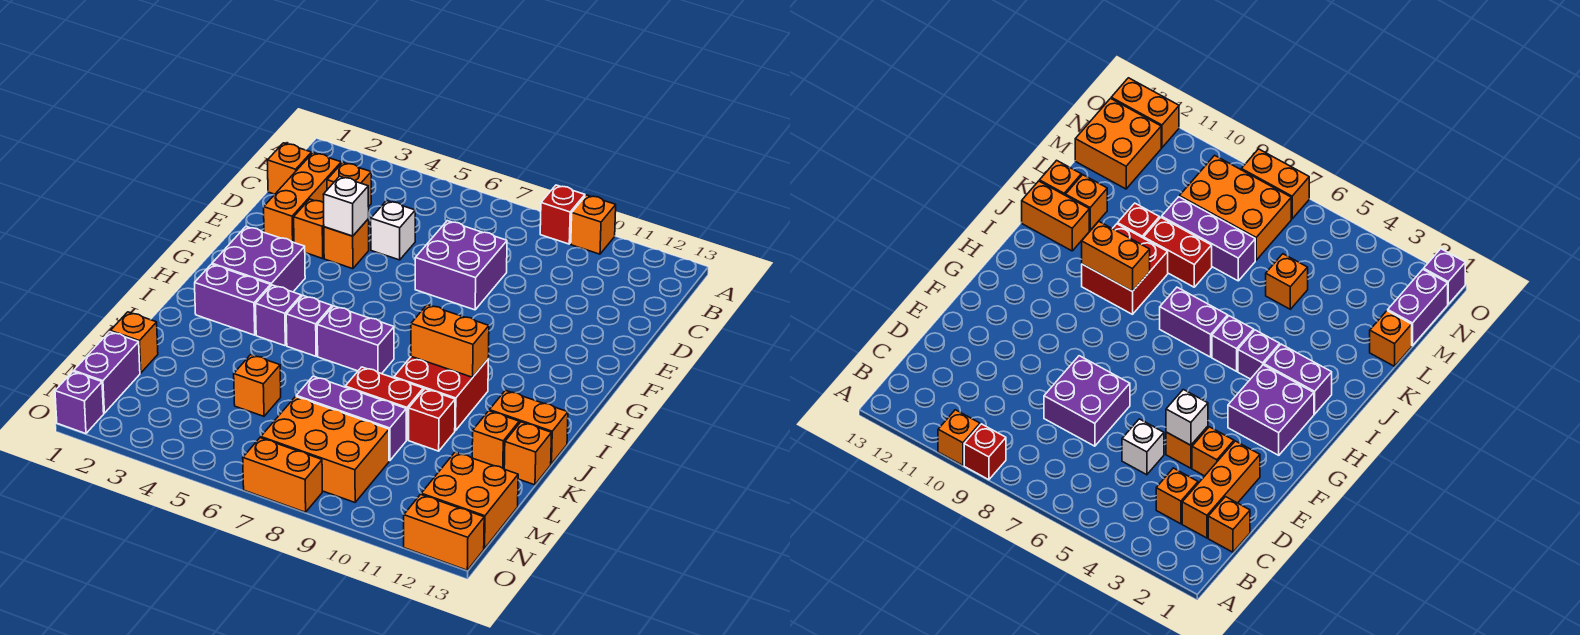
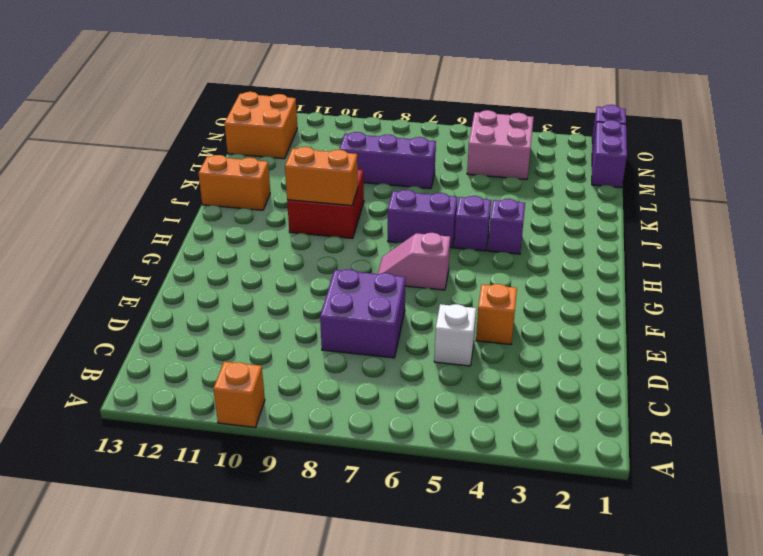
pink slope G6:G7 level 1 top 6 -> none
pink brick M4:N5 level 1 -> none
none -> red brick A9 level 1
none -> orange brick C1 level 1
none -> orange brick C2:E2 level 1
none -> orange brick C3 level 1

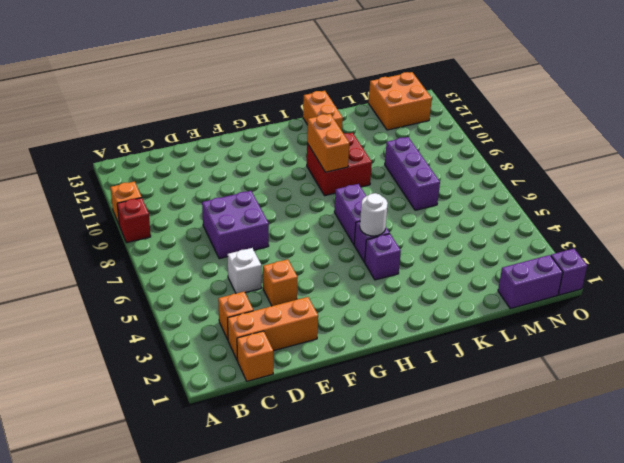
white round brick I5 level 2 -> none
none -> orange brick E3 level 1
none -> purple brick G2:H3 level 1
none -> purple brick I2:I3 level 1
none -> red brick K8:K9 level 1

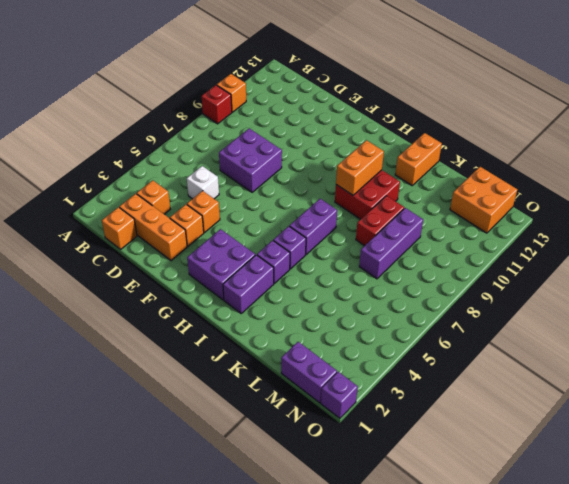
none -> red brick K10 level 1
none -> orange brick K12 level 1
none -> orange brick K13 level 1
none -> orange brick L1 level 1

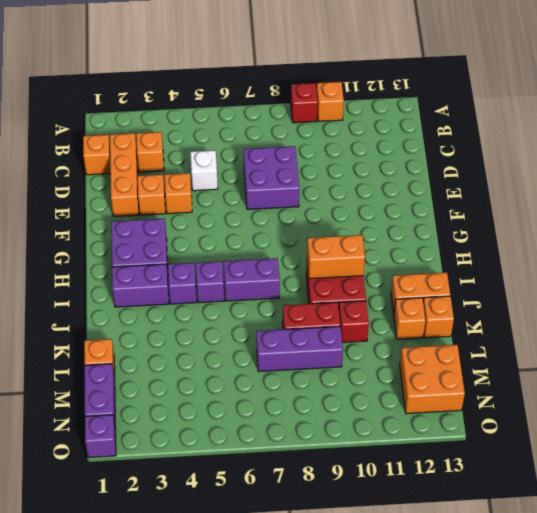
none -> orange brick L5 level 1
none -> orange brick M7:N9 level 1
none -> orange brick O7:O8 level 1
none -> orange brick O12:O13 level 1

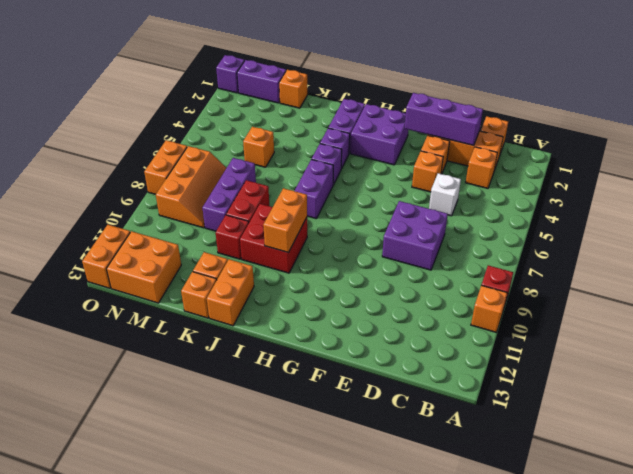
purple brick D2:F2 level 2 -> none
orange slope M7:N9 level 1 top N -> orange brick M7:N9 level 1
none -> white brick E4 level 2

